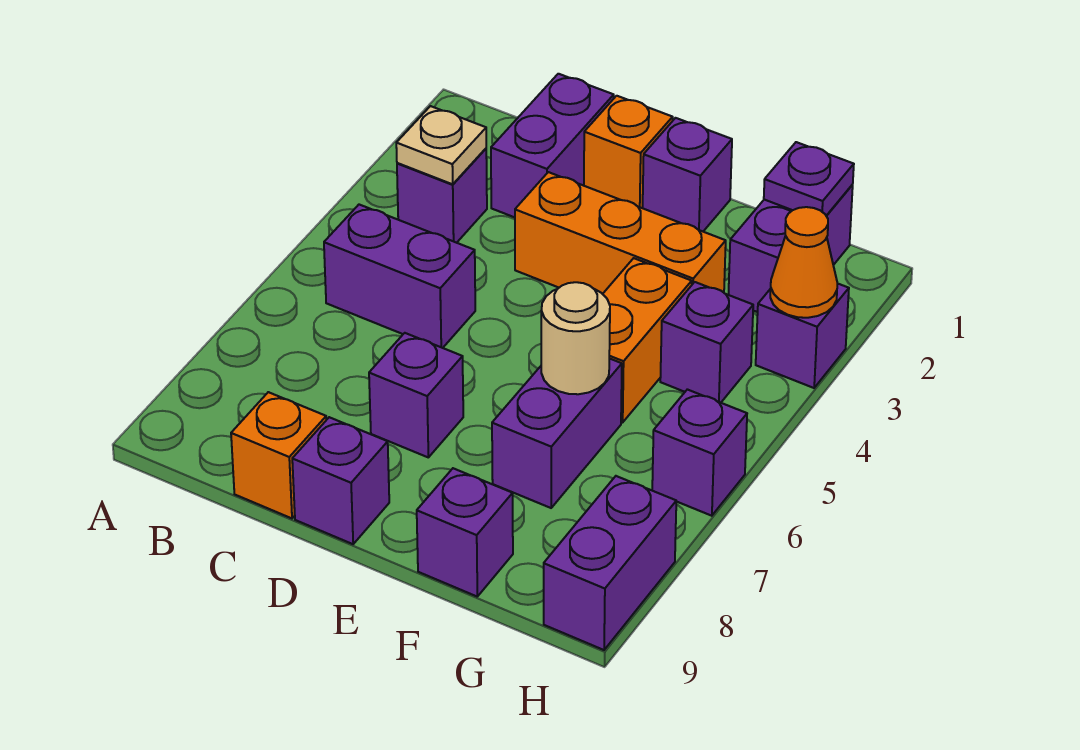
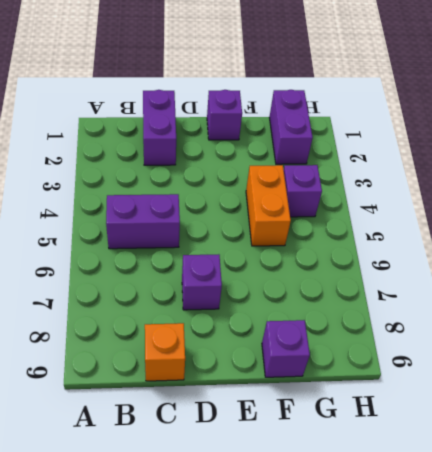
none -> purple brick B3 level 1
none -> orange brick D1 level 1
none -> orange brick D3:F3 level 1

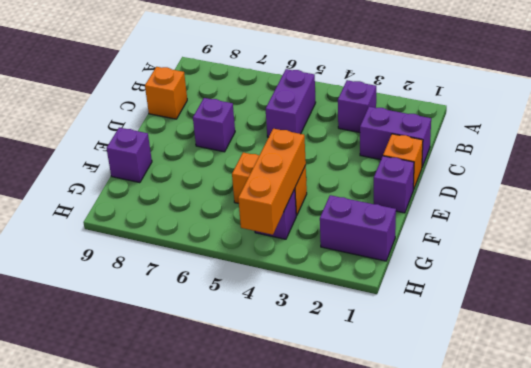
orange brick F4:H4 level 2 -> orange brick D3:F3 level 1
none -> purple brick D9 level 1
none -> purple brick F6:F7 level 1
none -> purple brick H3 level 1

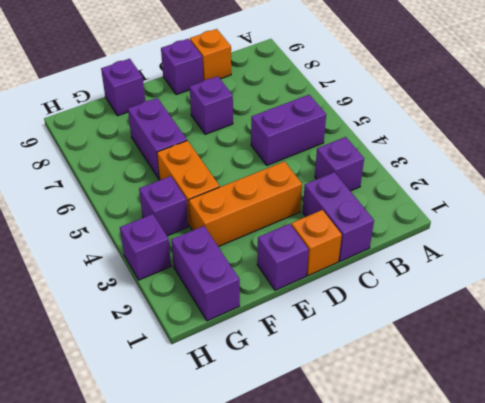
none -> purple brick H6 level 1
none -> purple brick H8:H9 level 1
none -> tan plate B3 level 2

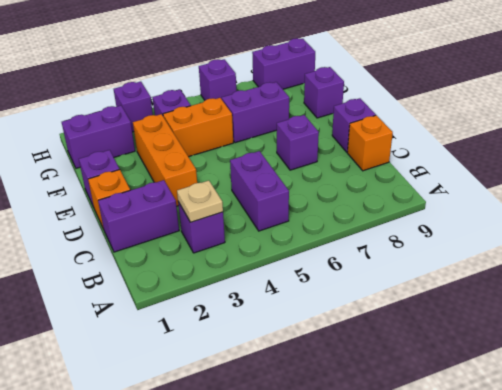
none -> tan round brick F6 level 2
none -> purple plate G1 level 2
none -> orange cone H3 level 2

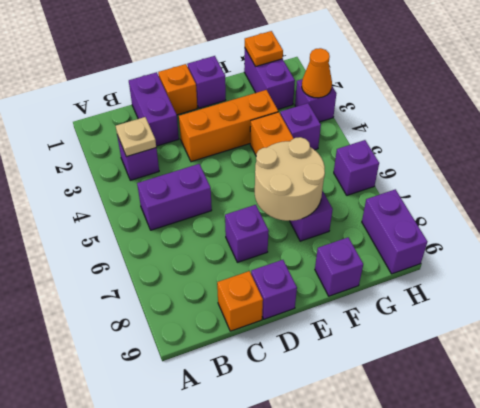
tan round brick E6:F7 level 2 -> tan round brick F6 level 2
orange plate G1 level 2 -> purple plate G1 level 2

